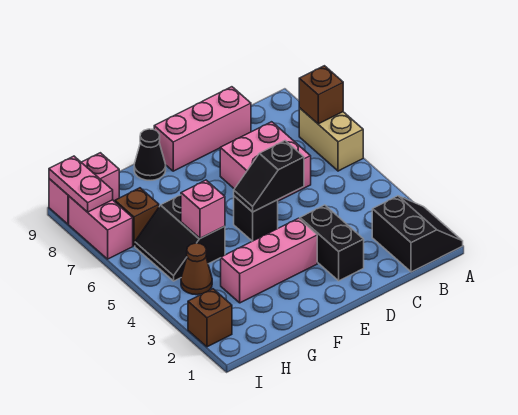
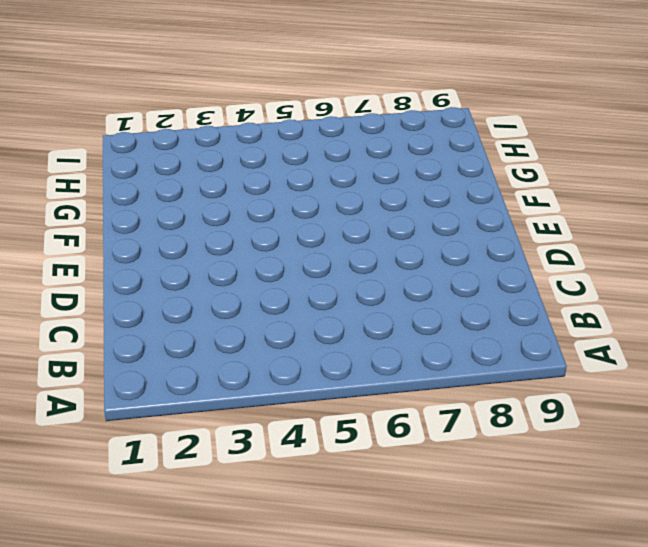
none -> black slope A1:B2 level 1 top B
none -> tan brick A6:A7 level 1
none -> pink brick C6:D7 level 1

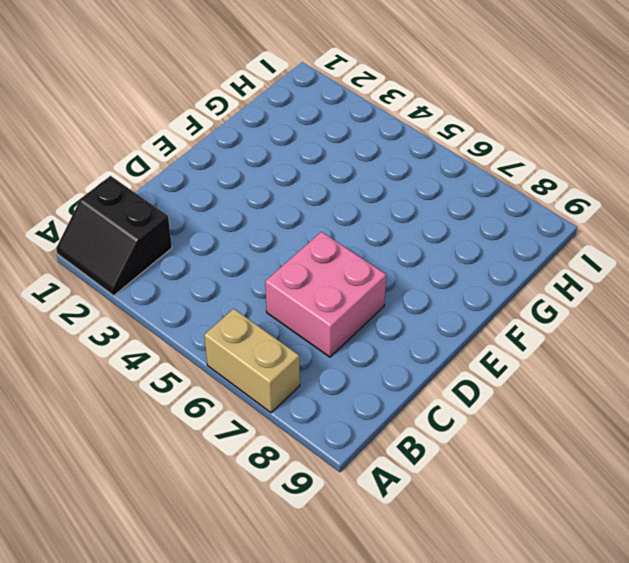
none -> pink brick C9:E9 level 1
none -> black brick D2:D3 level 1
none -> pink brick E3:G3 level 1

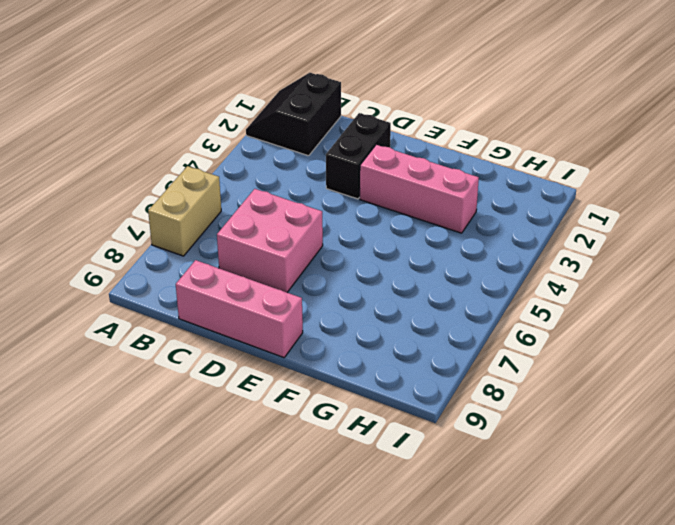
none -> black brick E5 level 1
none -> black cone F9 level 1
none -> black slope G5:H6 level 1 top G

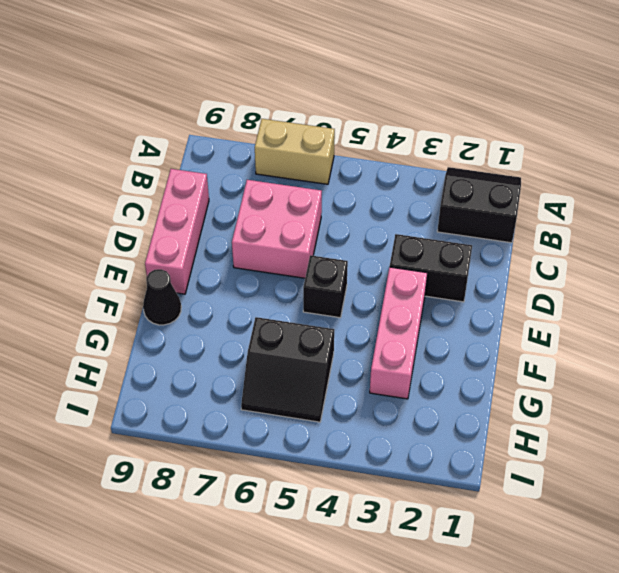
none -> brown cone H4 level 1
none -> brown brick H7 level 1
none -> pink brick H9:I9 level 1

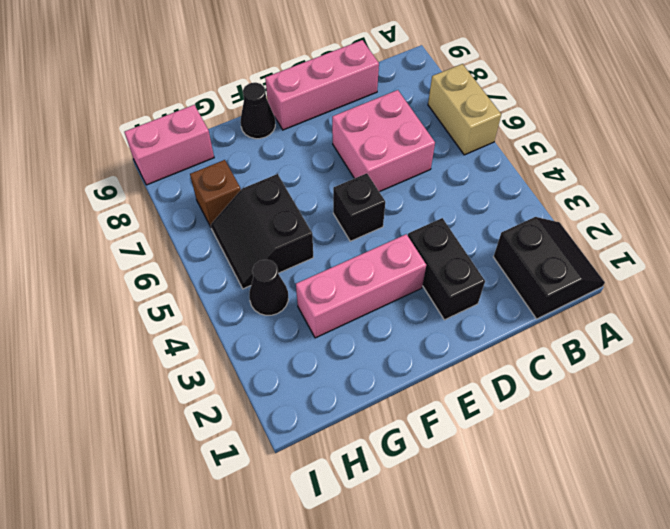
black cone H4 level 1 -> brown cone H4 level 1
none -> brown brick I2 level 1
none -> pink brick I7:I8 level 1
none -> brown brick A7 level 2

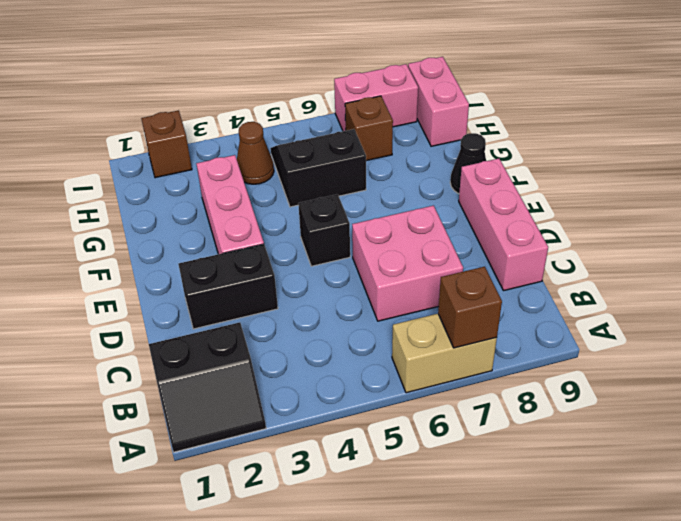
none -> black slope D5:E5 level 2 top D
none -> pink brick G5 level 2
none -> pink plate I8:I9 level 2

